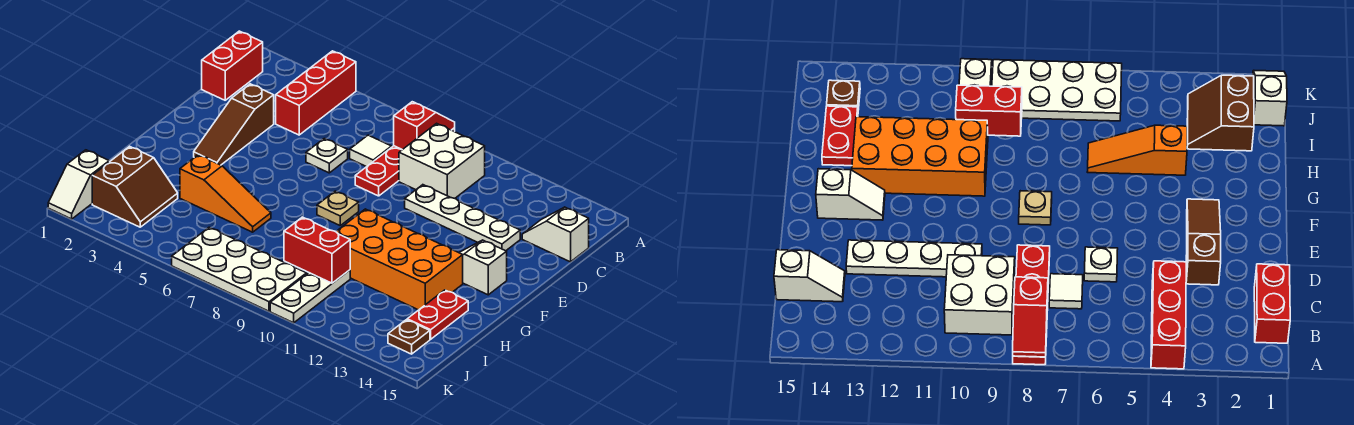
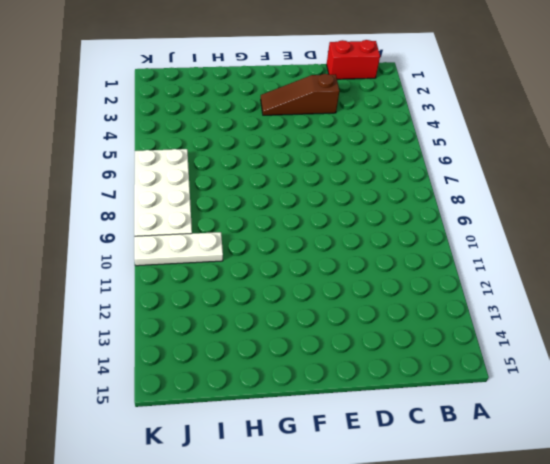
none -> red brick A4:C4 level 1
none -> red plate A8:D8 level 1
none -> white brick B9:C10 level 1

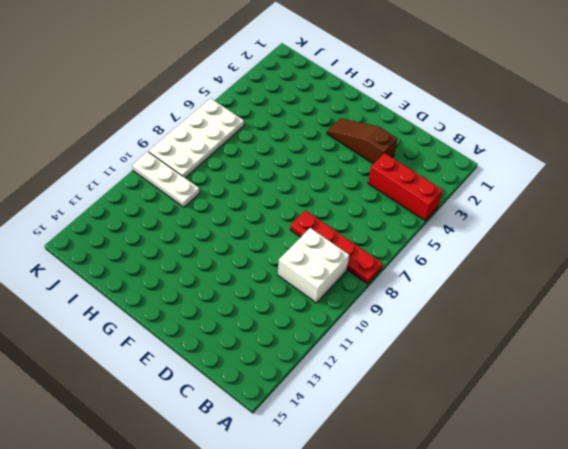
none -> red brick B1:C1 level 1
none -> white tile C7 level 1
none -> white slope C14:C15 level 1 top 15

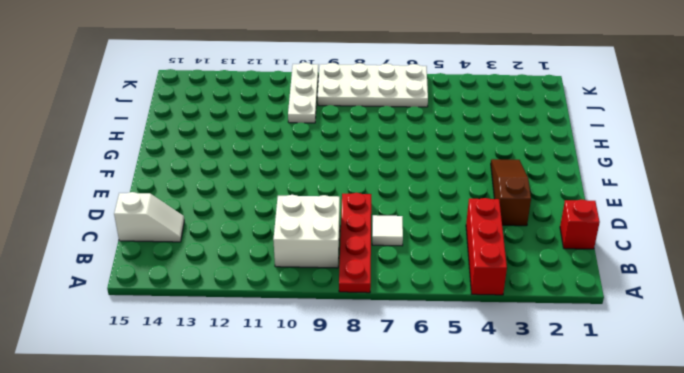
red brick C1 level 1 -> red brick B1:C1 level 1
none -> white plate D6 level 1
none -> white plate D10:D13 level 1
none -> tan plate F8 level 1

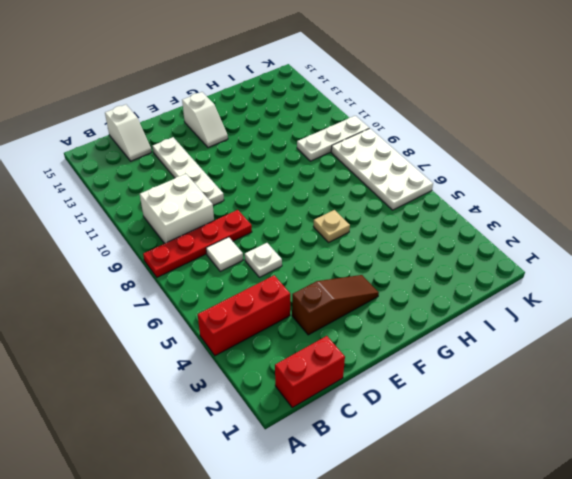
tan plate G6 level 1 -> tan plate F8 level 1
none -> orange brick G10:H13 level 1
none -> orange slope H4:H6 level 1 top 4
none -> red plate H14:I14 level 1

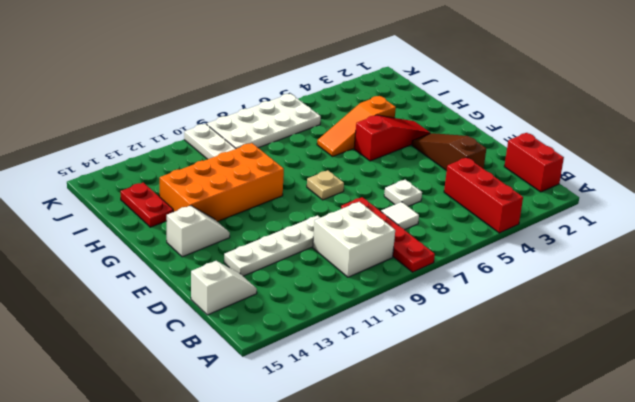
red slope G3:G5 level 1 top 5 -> none
none -> brown slope I2:J3 level 1 top 2
none -> white slope J1:K1 level 1 top J
none -> brown plate J14 level 1

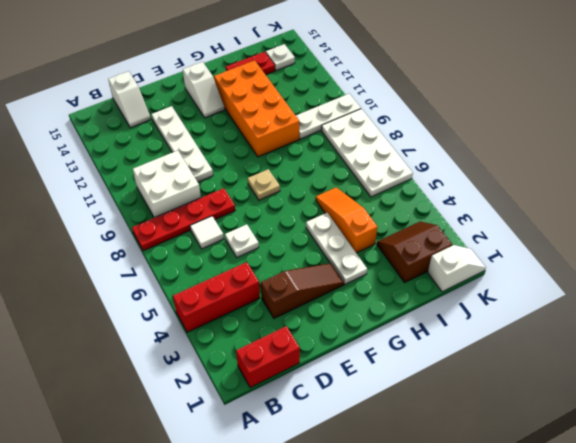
white plate G3:G5 level 1 -> none
white plate J14 level 1 -> brown plate J14 level 1
none -> red slope A8:B8 level 2 top B
none -> red brick I9:I10 level 2

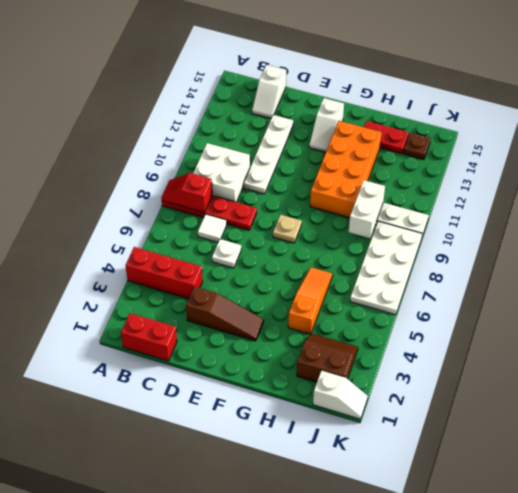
white brick I9:I10 level 2 -> red brick I9:I10 level 2

